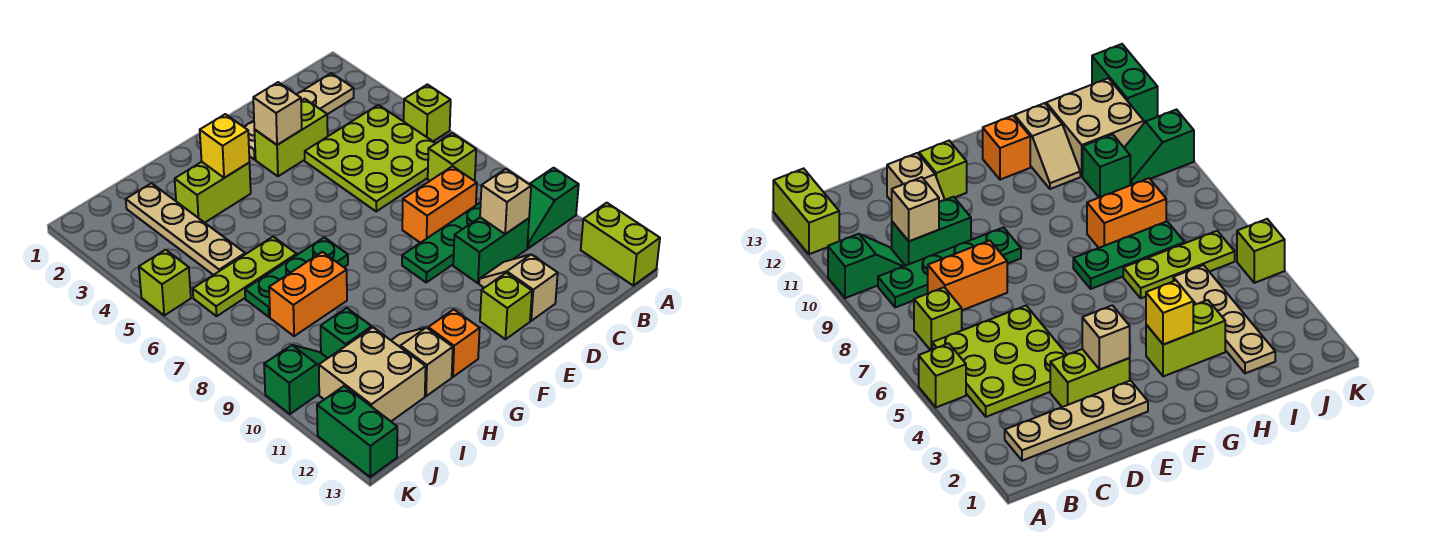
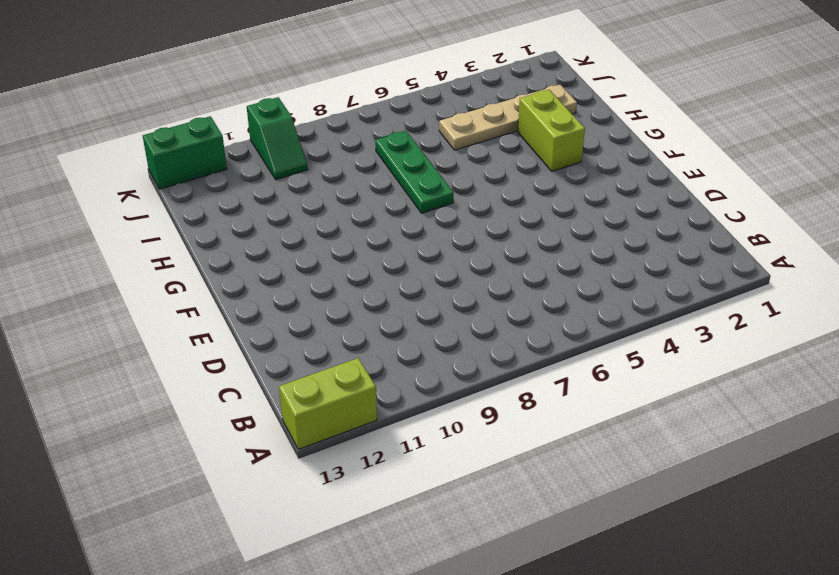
none -> lime brick A5 level 1
none -> green slope A10:B10 level 1 top A
none -> tan plate B2:E2 level 1

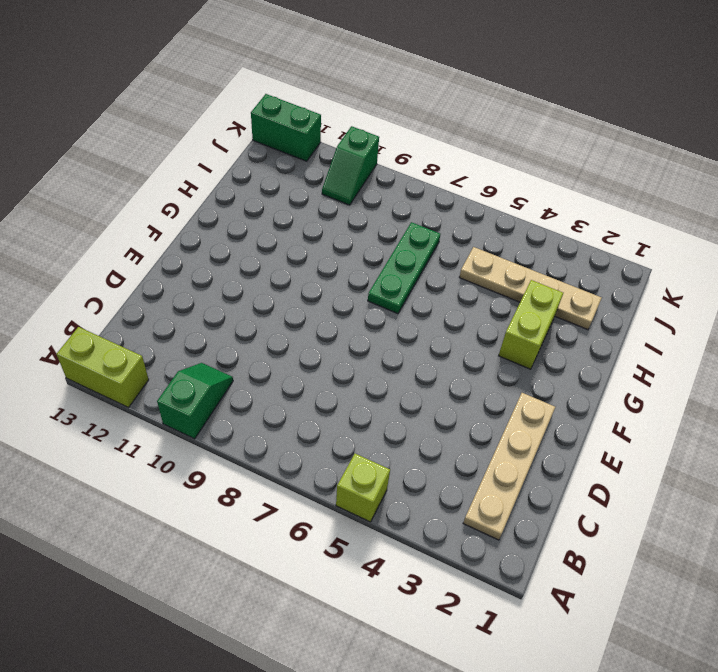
none -> lime plate B4:D6 level 1
none -> lime brick B7 level 1
none -> green plate B9:E9 level 1

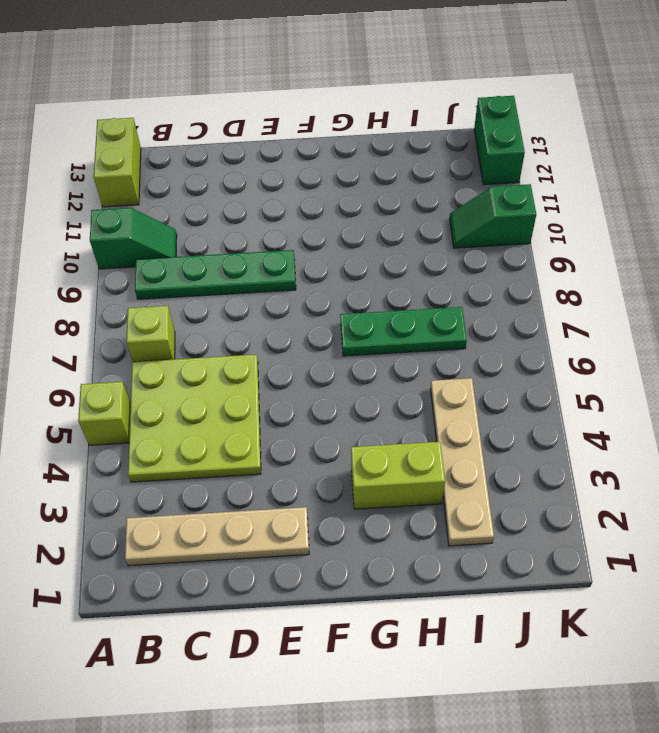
none -> orange brick C8:D8 level 1
none -> green brick C10:D10 level 1
none -> lime brick D3:E3 level 1

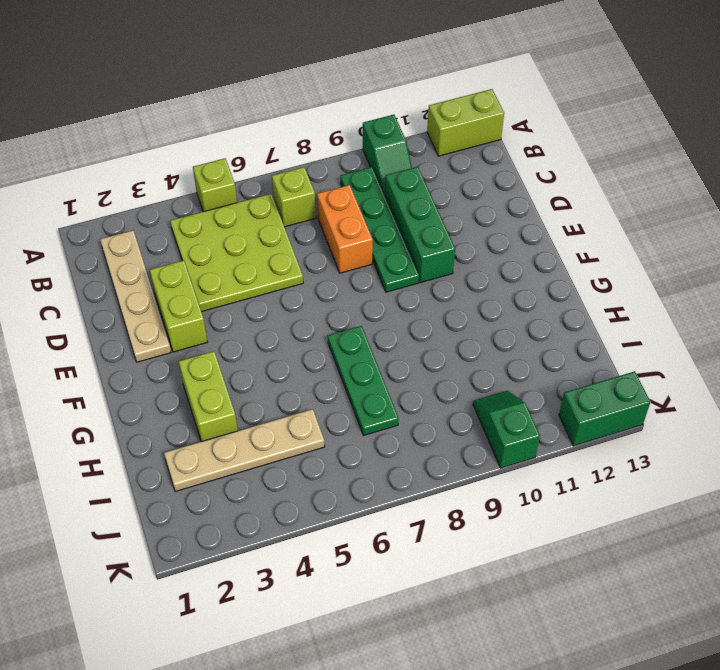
green brick C10:E10 level 1 -> green brick C10:D10 level 1
none -> tan slope D11:D12 level 1 top 12
none -> lime brick E12 level 1
none -> orange brick G12 level 1

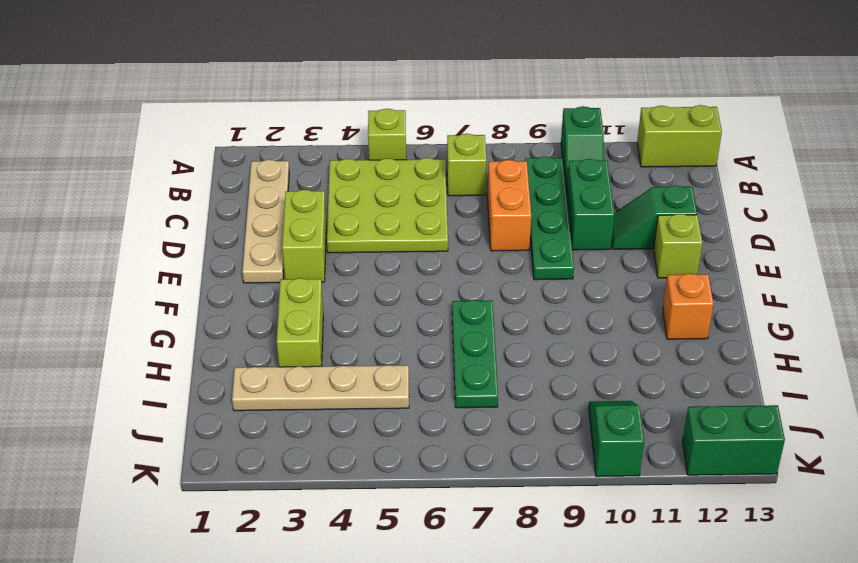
green slope D11:D12 level 1 top 12 -> tan slope D11:D12 level 1 top 12
none -> lime plate H6:J6 level 1
none -> orange brick H8:I8 level 1
none -> tan slope H11:H12 level 1 top 12

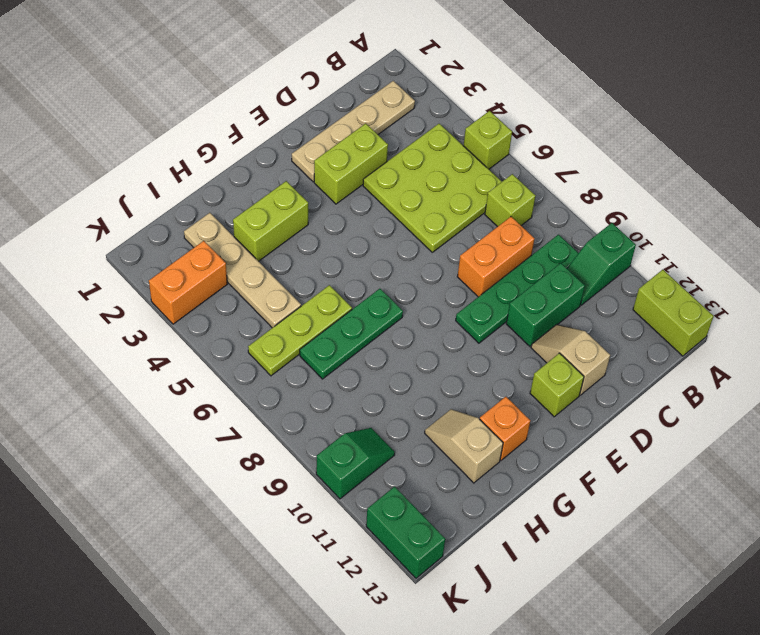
orange brick J3:K3 level 1 -> orange brick H8:I8 level 1
none -> green brick I10 level 1
none -> tan brick I11:J12 level 1
none -> lime brick K5 level 1

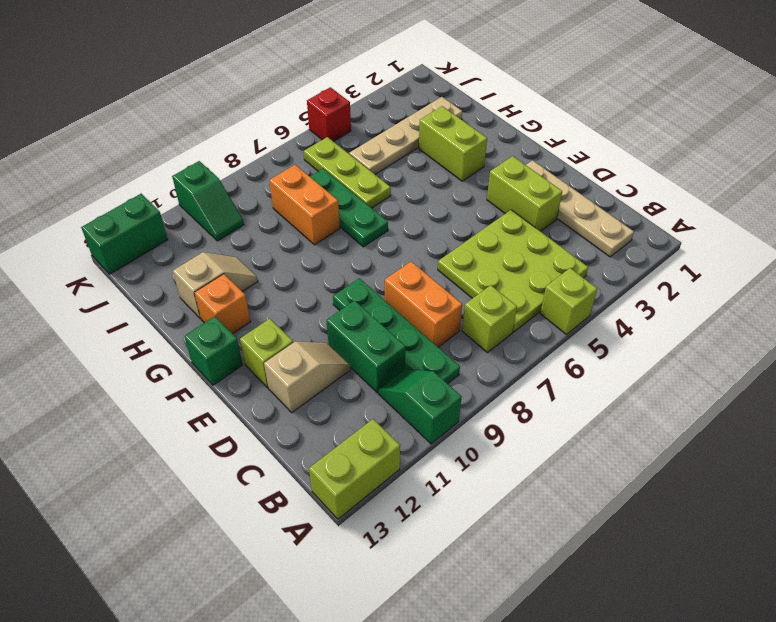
green brick F13 level 1 -> green brick I10 level 1
red brick K5 level 1 -> lime brick K5 level 1
none -> tan brick I11:J12 level 1
none -> tan brick C10 level 2
none -> tan brick E3 level 2

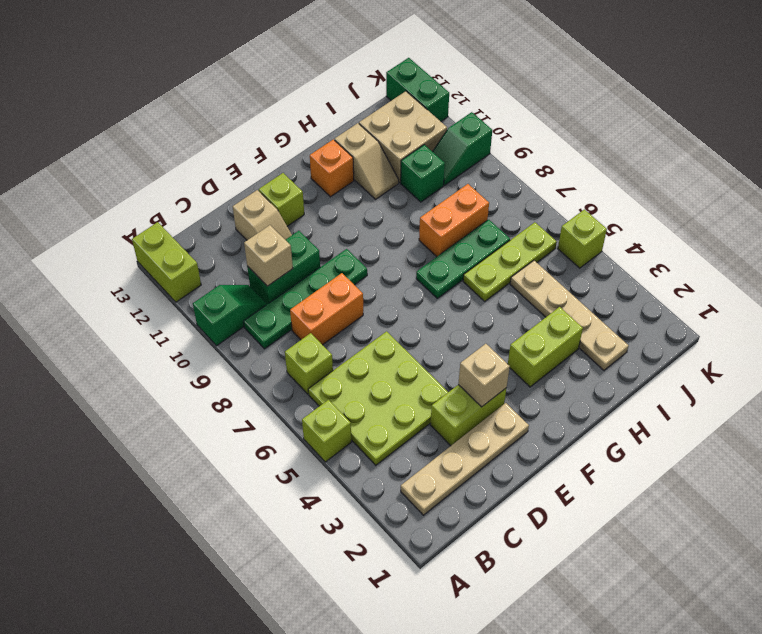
none -> yellow brick G3 level 2

